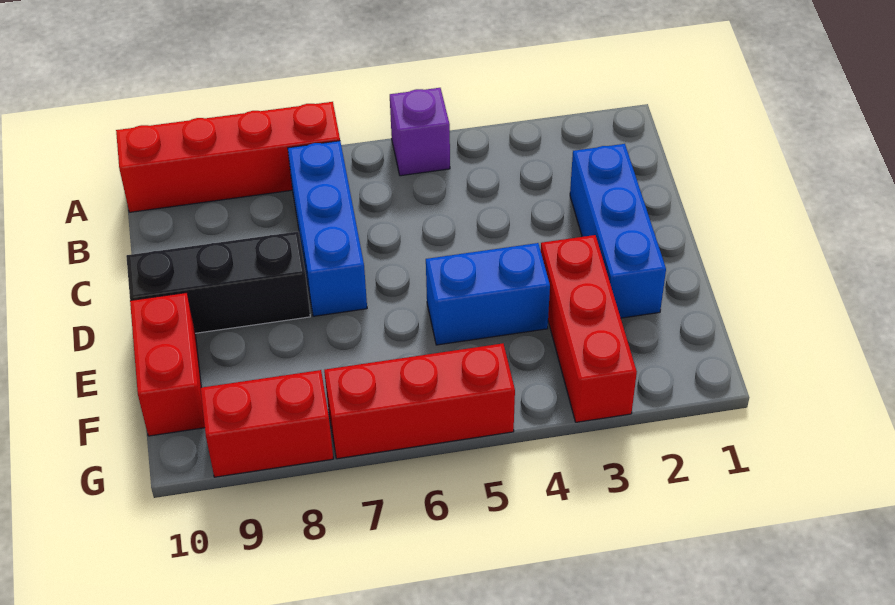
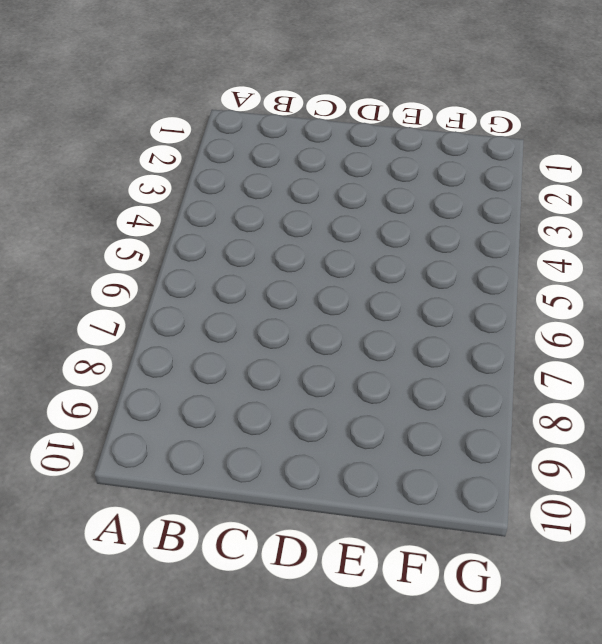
none -> purple brick A5 level 1
none -> red brick A7:A10 level 1

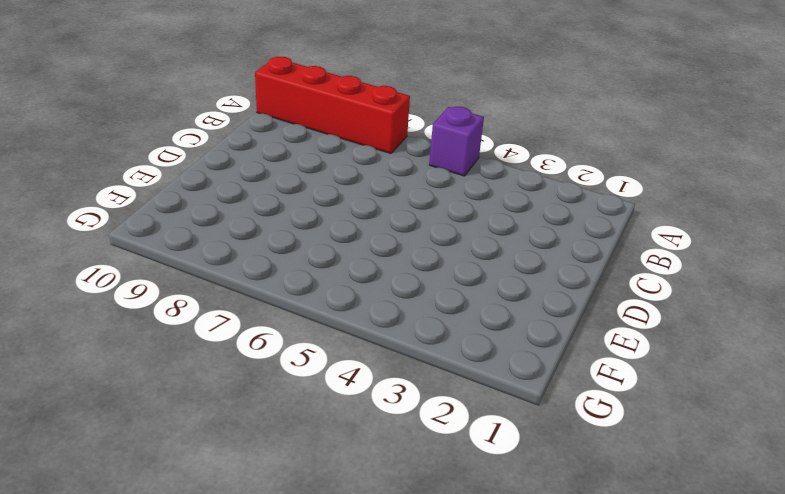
none -> blue brick B7:D7 level 1
none -> blue brick C2:E2 level 1

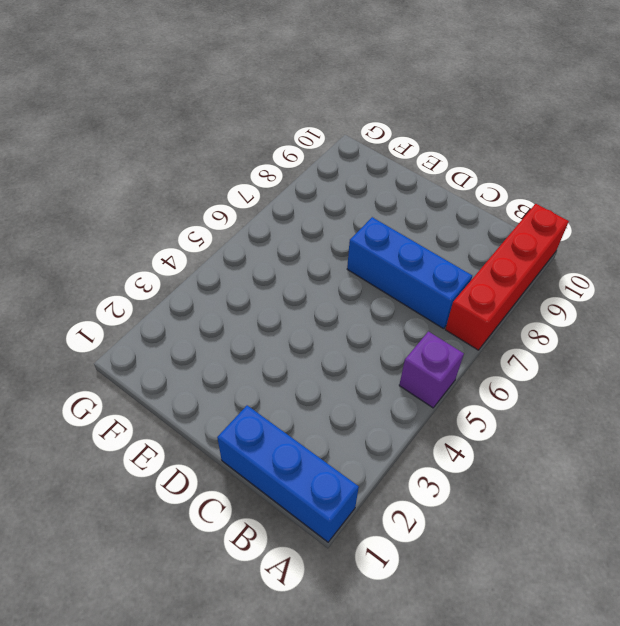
blue brick A1:C1 level 1 -> blue brick C2:E2 level 1
none -> black brick D8:D10 level 1
none -> red brick E3:G3 level 1

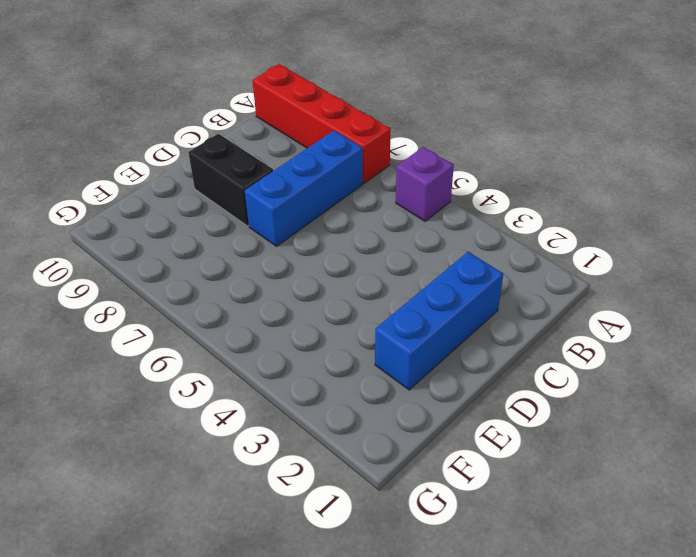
black brick D8:D9 level 1 -> black brick D8:D10 level 1
none -> red brick E3:G3 level 1
none -> blue brick E4:E5 level 1

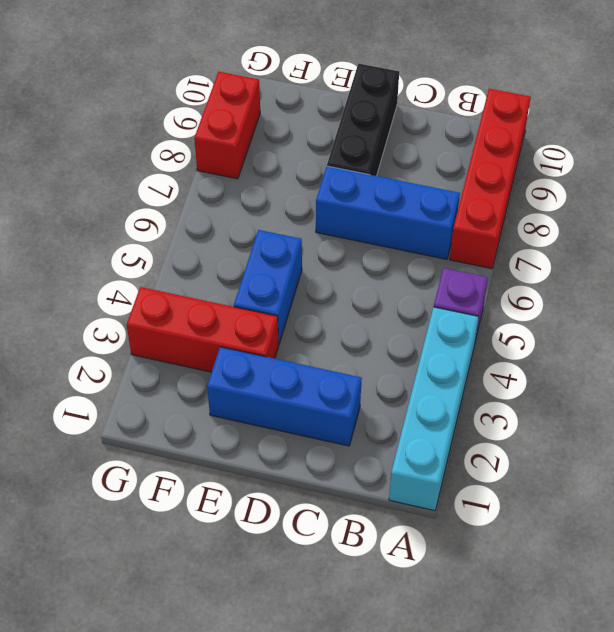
cyan brick A1:A4 level 1 -> none
none -> red brick E10:F10 level 1
none -> red brick G5:G7 level 1

